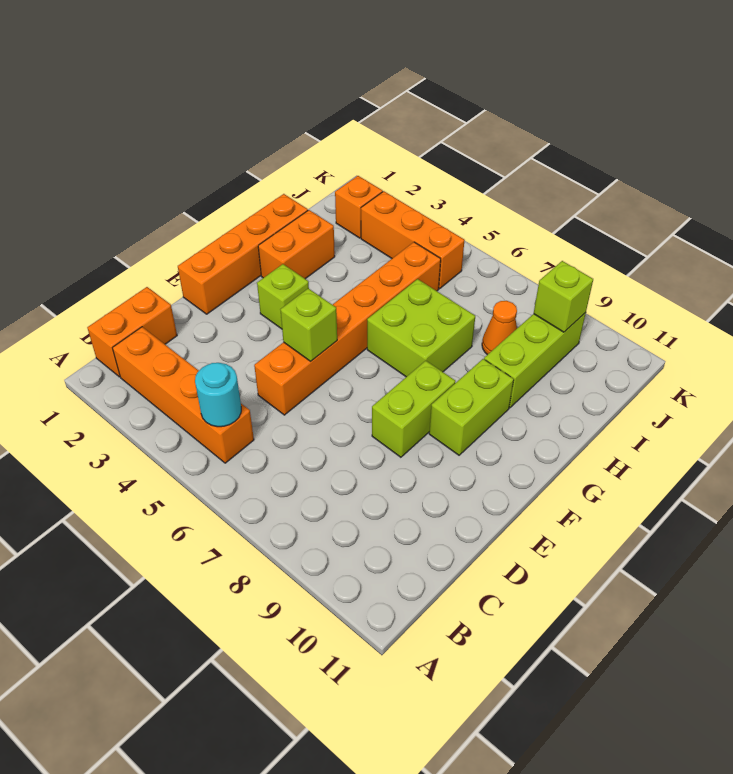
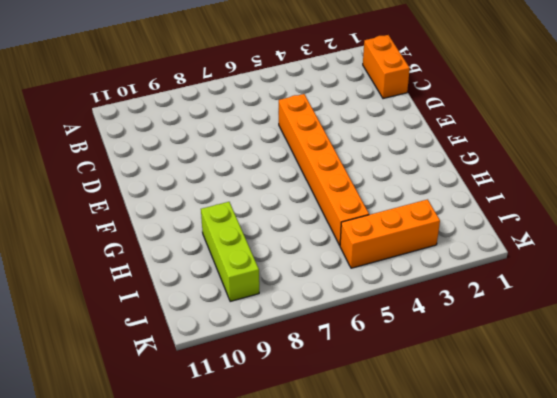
none -> orange brick B2:B5 level 1
none -> orange brick E1:H1 level 1
none -> lime brick E8:F8 level 1

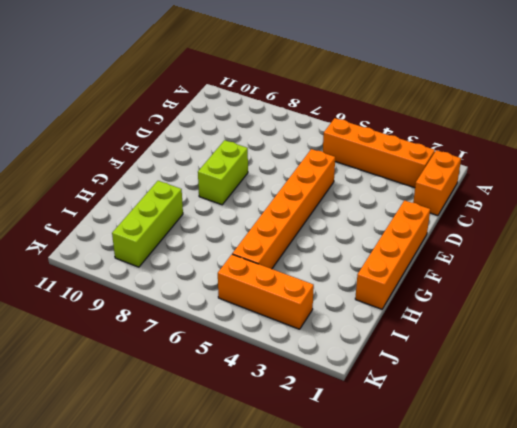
none -> lime brick F3 level 1
none -> lime brick F9:G9 level 1
none -> orange brick G2:H2 level 1

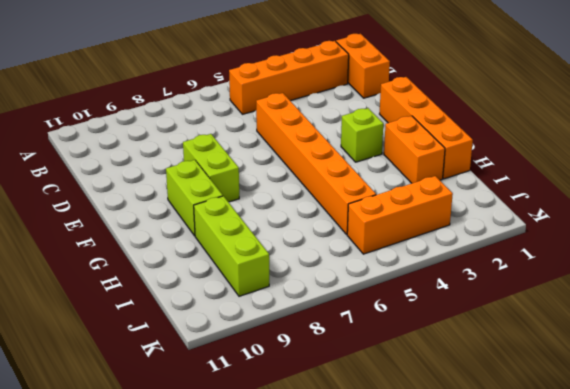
none -> lime brick G6:H7 level 1
none -> orange cone I8 level 1
none -> orange brick J2 level 1

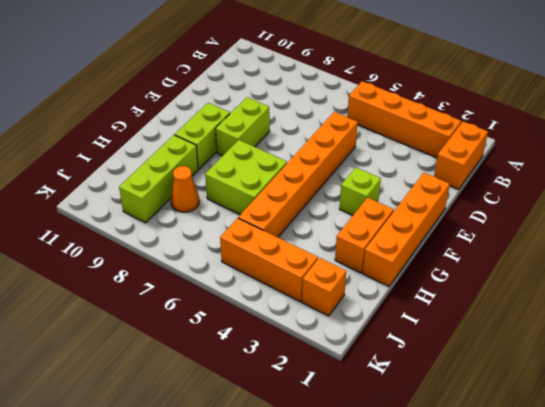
none -> cyan round brick B5 level 2
none -> lime brick E5 level 2
none -> lime brick J9 level 2

